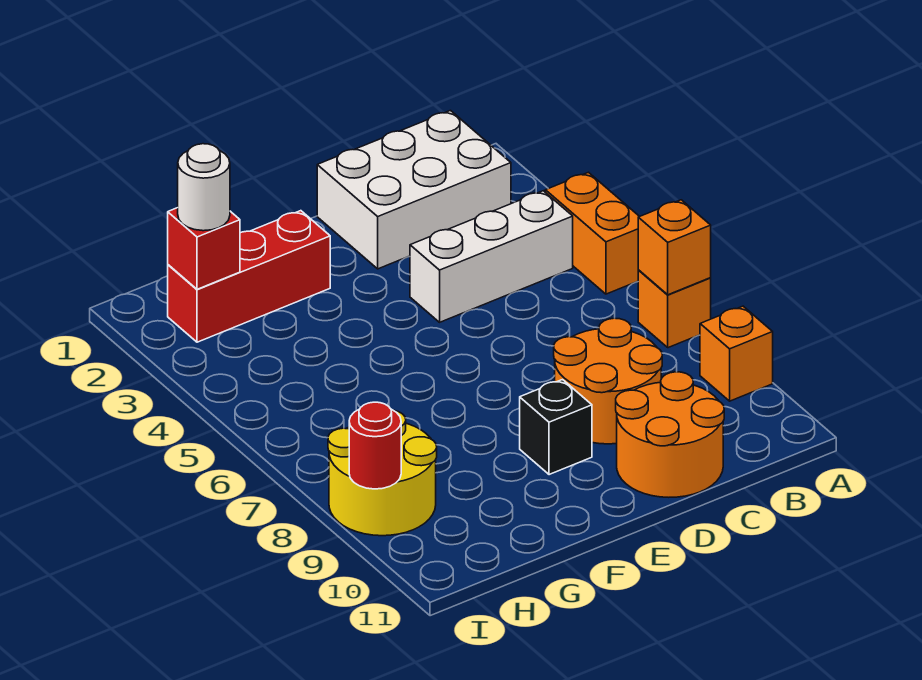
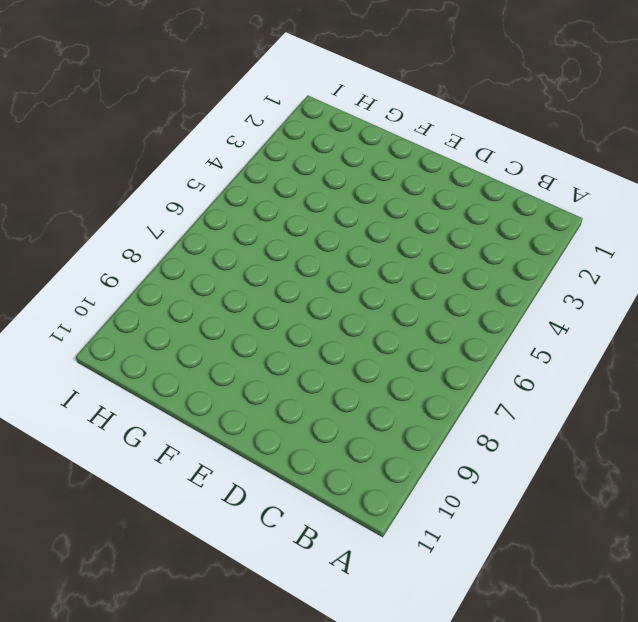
none -> orange brick A4:A5 level 1
none -> orange brick A7 level 1
none -> orange brick A9 level 1

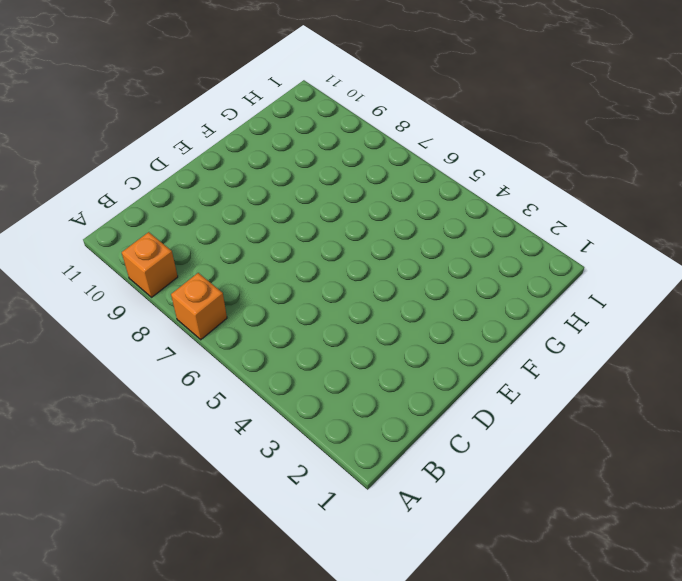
none -> orange brick A4:A5 level 1
none -> white brick B1:D2 level 1
none -> white brick B4:D4 level 1

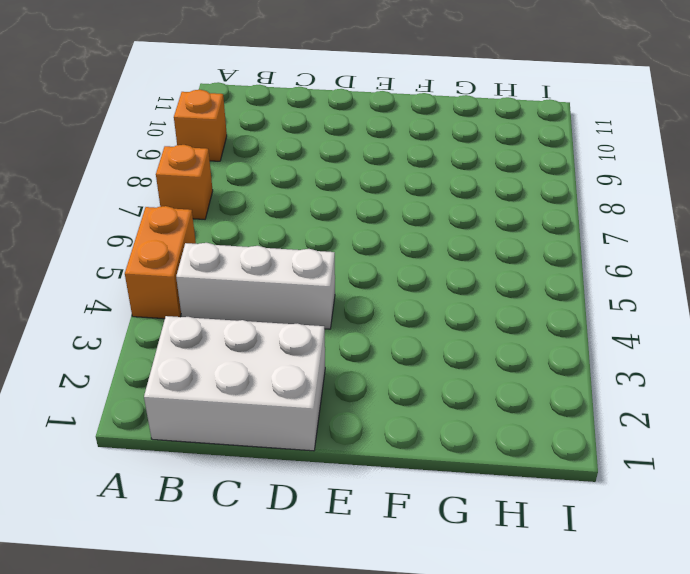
none -> orange round brick C8:D9 level 1
none -> orange round brick C10:D11 level 1
none -> black brick E9 level 1

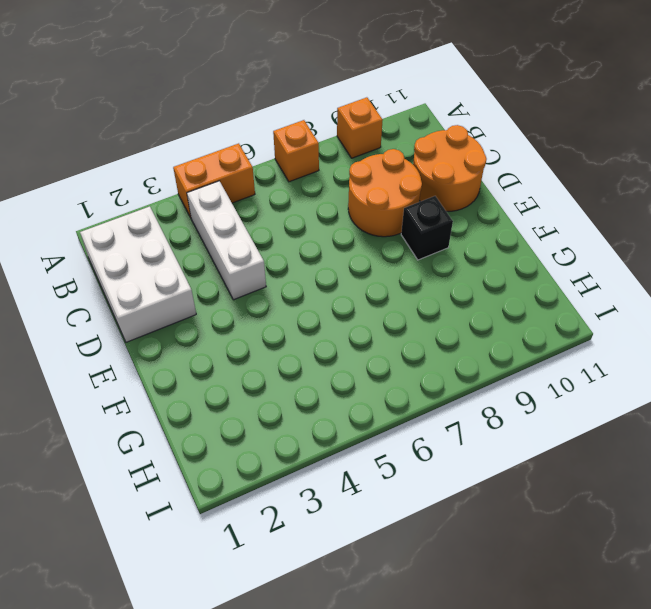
none -> red brick F2:H2 level 1
none -> yellow round brick H8:I9 level 1
none -> orange brick A7 level 2

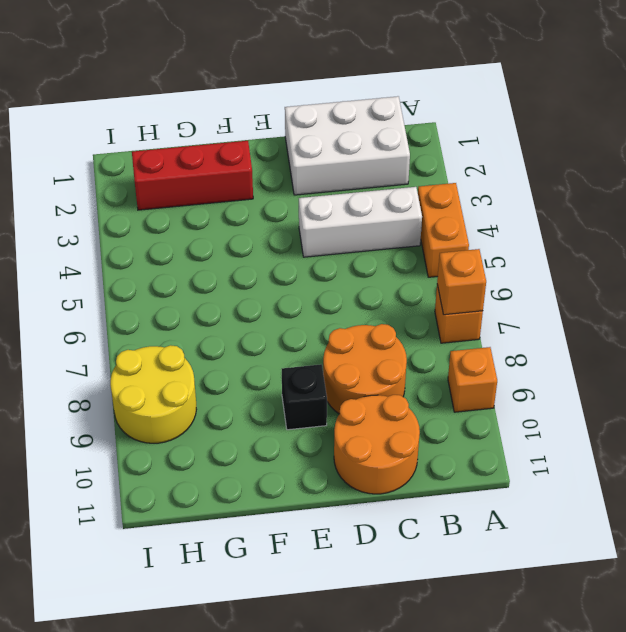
none -> red brick H2 level 2
none -> red round brick I9 level 2
none -> white round brick H2 level 3

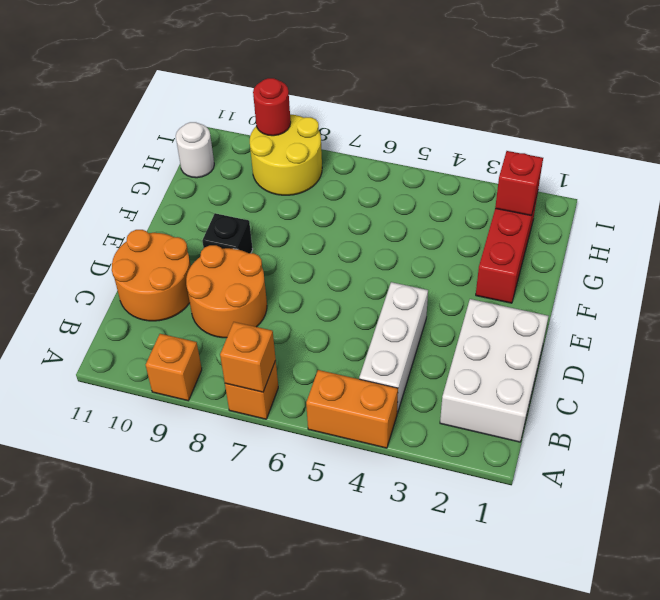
white round brick H11 level 1 -> white round brick H2 level 3

